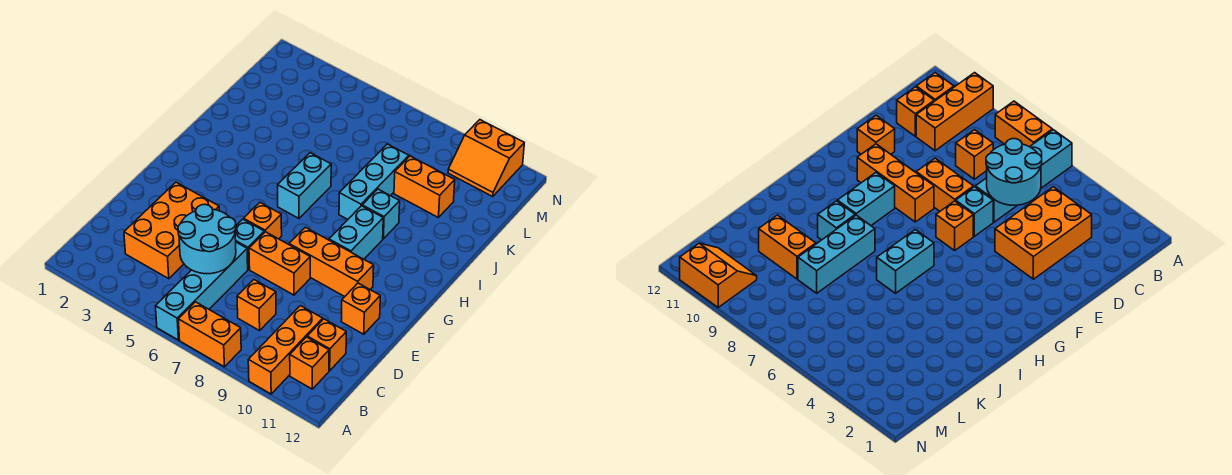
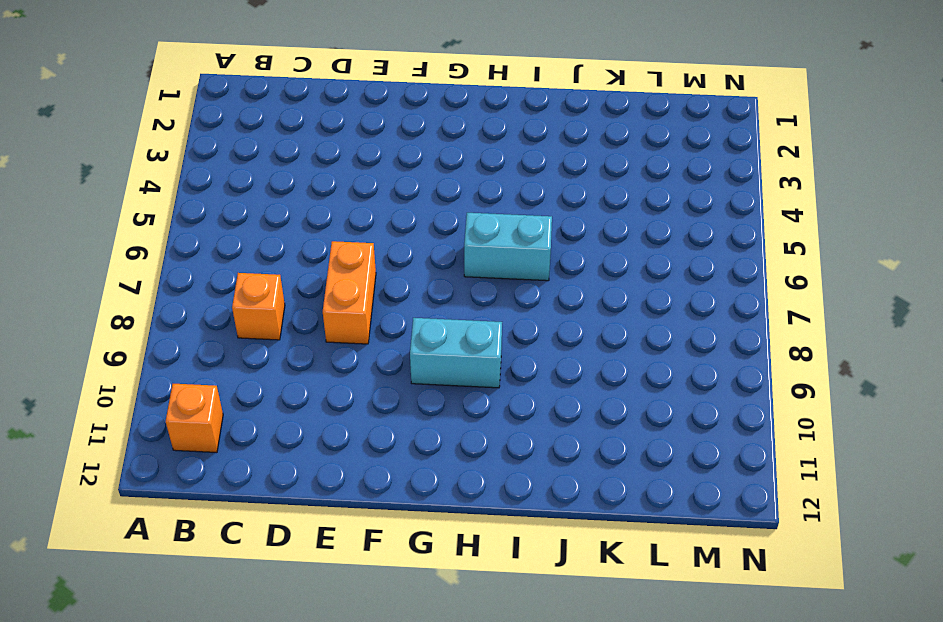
none -> cyan brick A6:D6 level 1
none -> orange brick A7:A8 level 1
none -> orange brick A10:C10 level 1

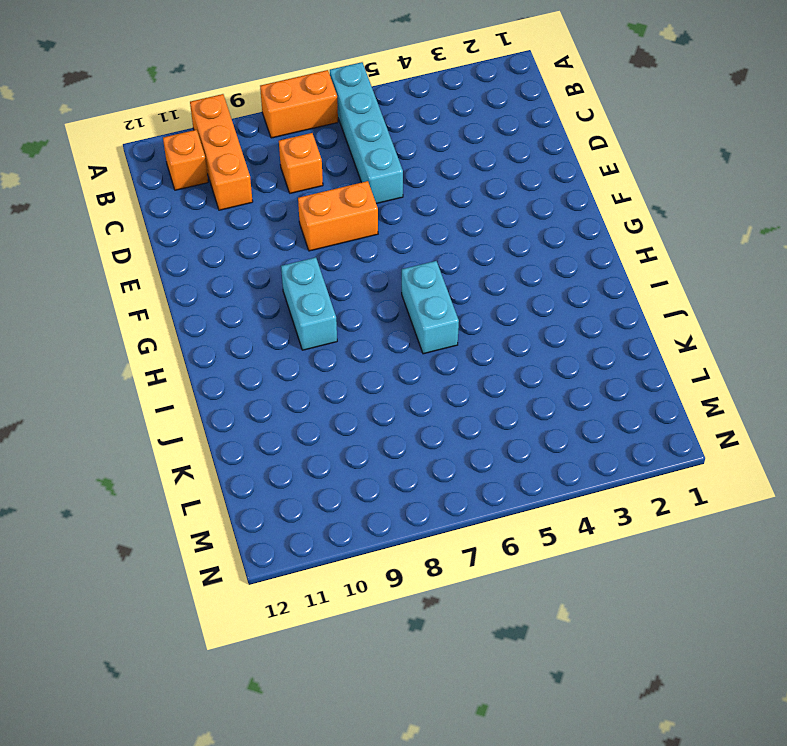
none -> orange brick C3:E4 level 1
none -> orange brick C11 level 1
none -> cyan brick E6 level 1

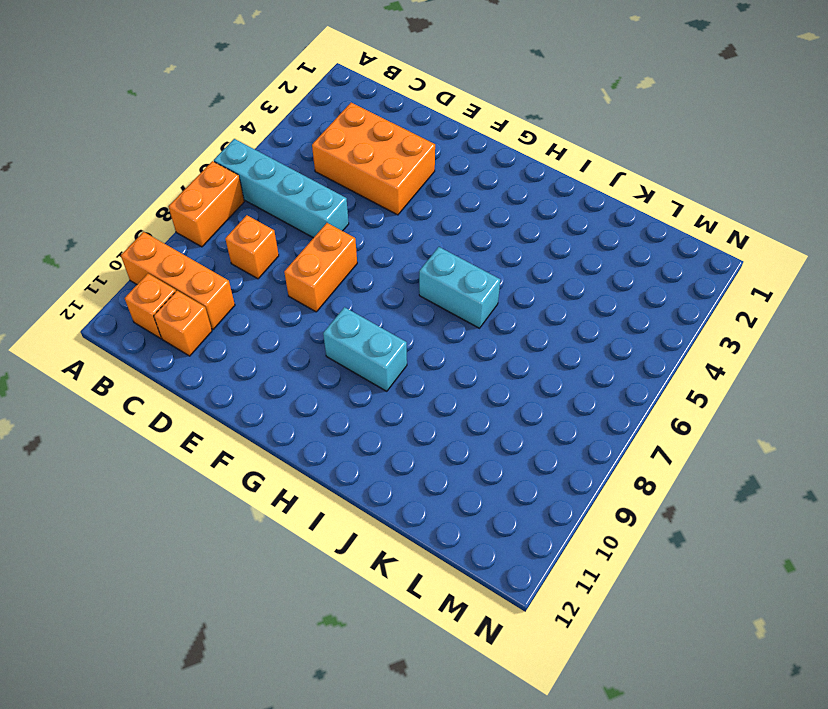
none -> cyan brick E6 level 1
none -> orange brick E11 level 1
none -> orange brick F6 level 1

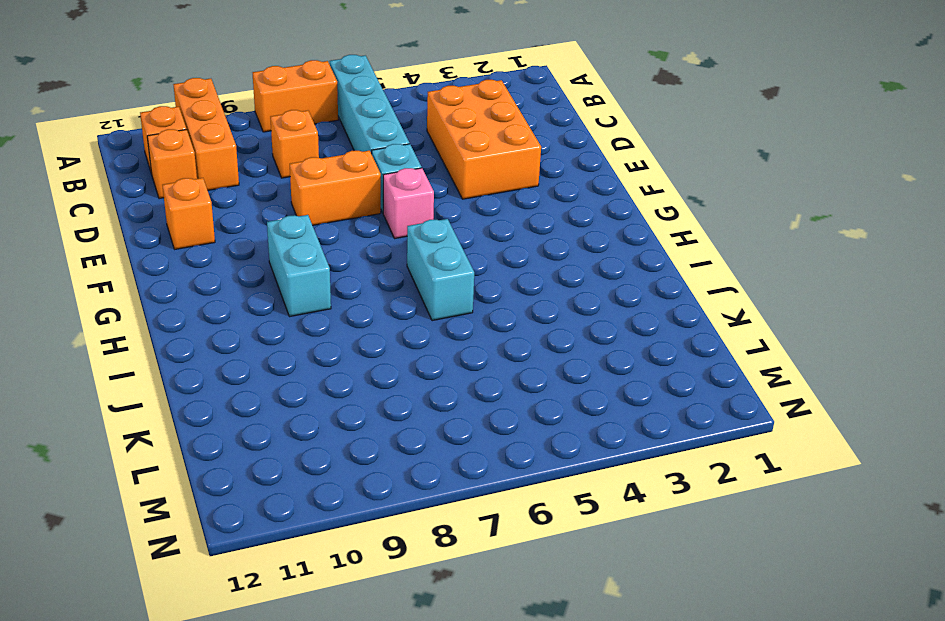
pink brick F6 level 1 -> orange brick F6 level 1
none -> orange brick F8:F10 level 1
none -> cyan brick I8:K8 level 1
none -> cyan brick I9 level 1

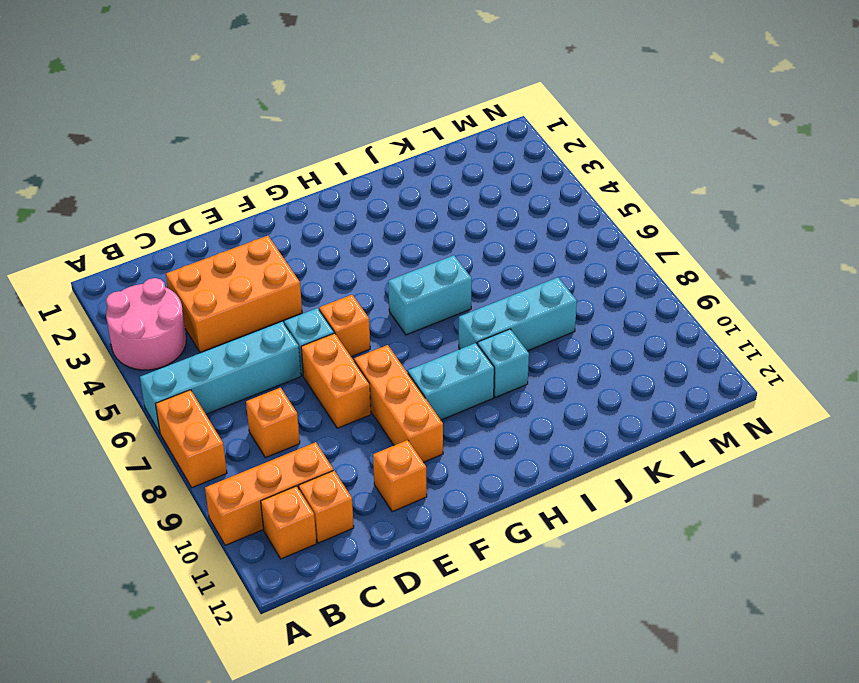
pink round brick A3:B4 level 1 -> none
none -> orange brick K9:K10 level 1
none -> orange slope M10:N11 level 1 top N
none -> cyan round brick C5:D6 level 2

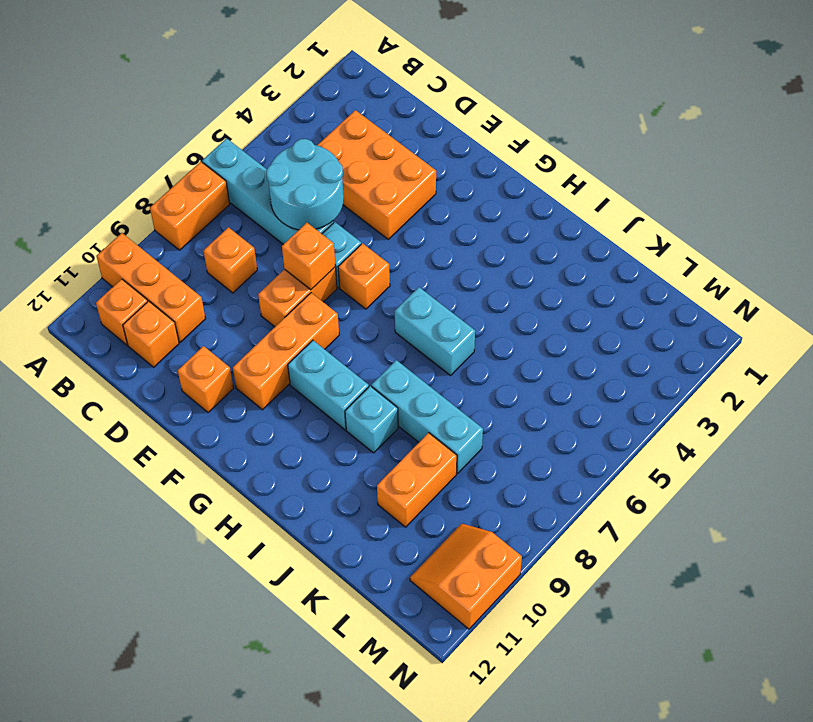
orange brick E7 level 2 -> none

